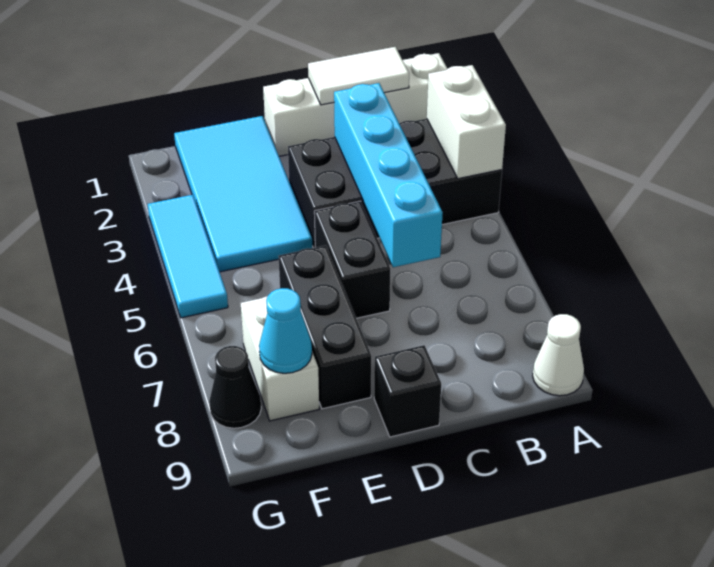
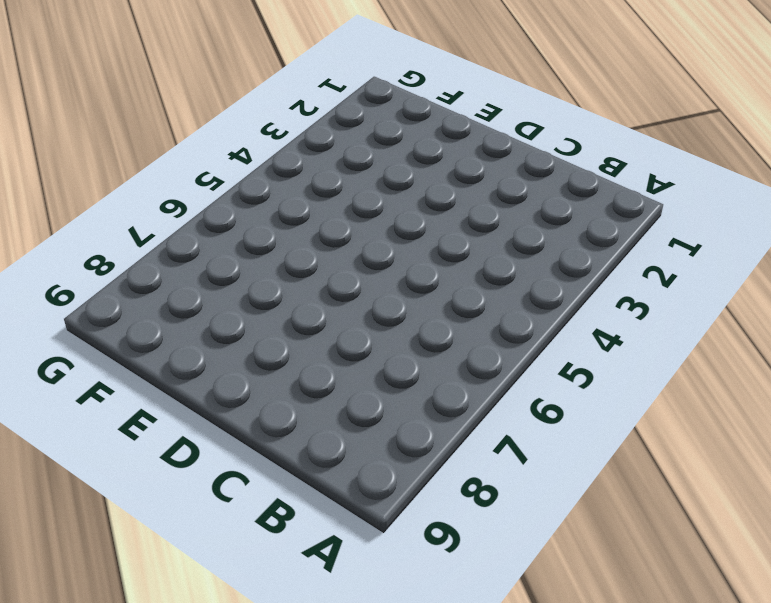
none -> white brick A1:D1 level 1
none -> black brick A3:D4 level 1
none -> white cone A9 level 1

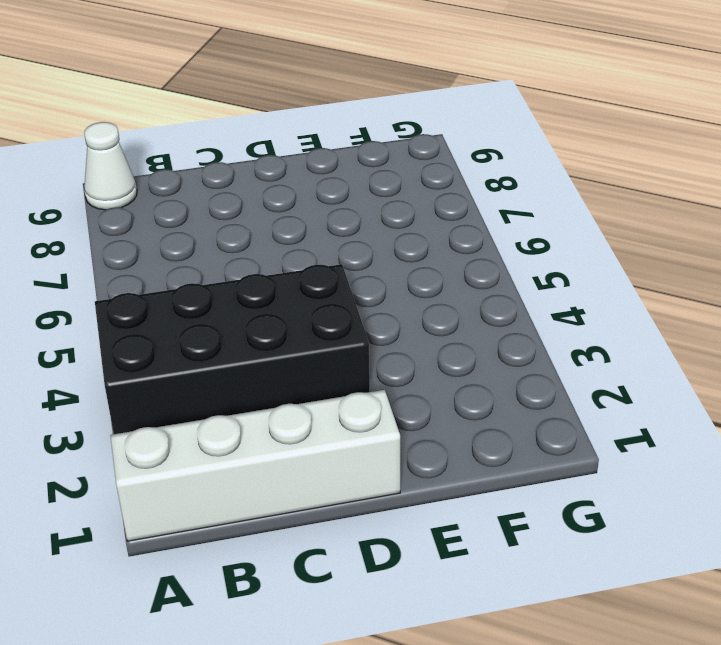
none -> black brick D5:D6 level 1
none -> black brick D9 level 1
none -> cyan tile E1:F4 level 1

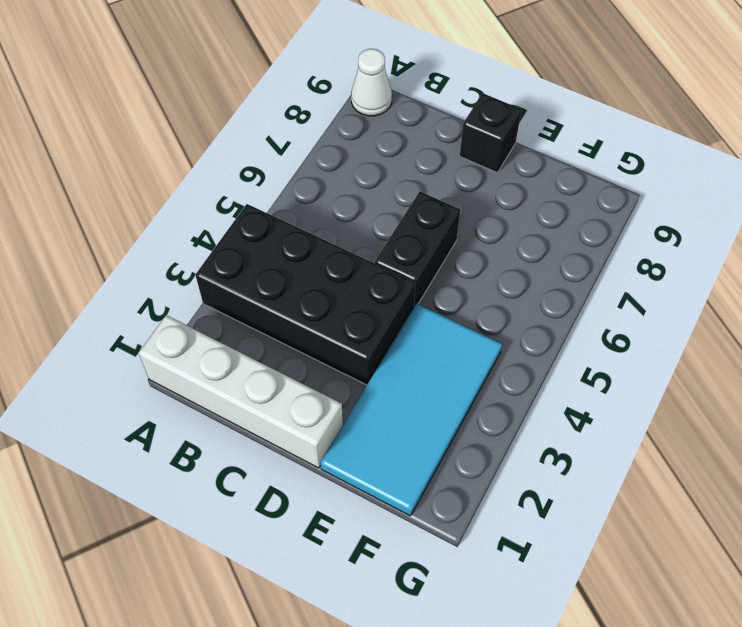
none -> black brick E6:E8 level 1
none -> white brick F7:F8 level 1
none -> cyan tile G3:G5 level 1

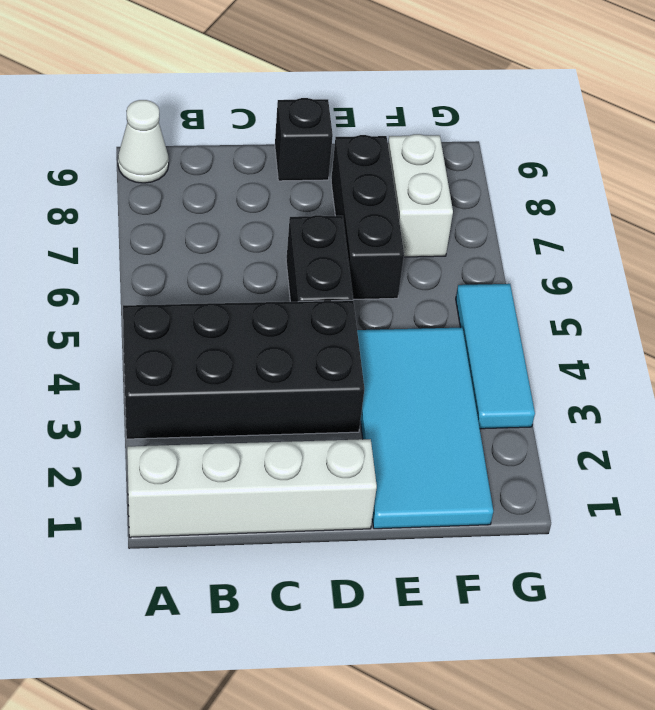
none -> black cone G8 level 1
none -> white brick A3:A4 level 2
none -> white tile B1:C1 level 2

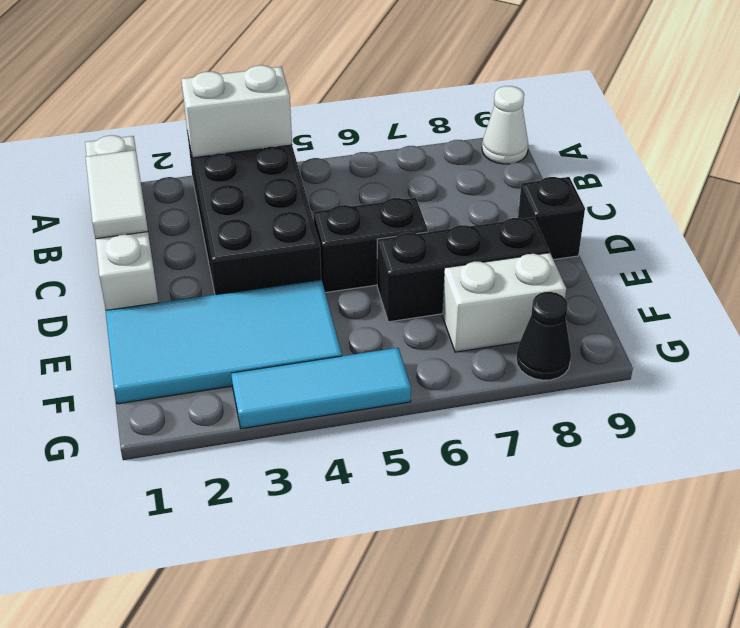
none -> cyan brick C3:C6 level 2
none -> cyan cone F8 level 2

